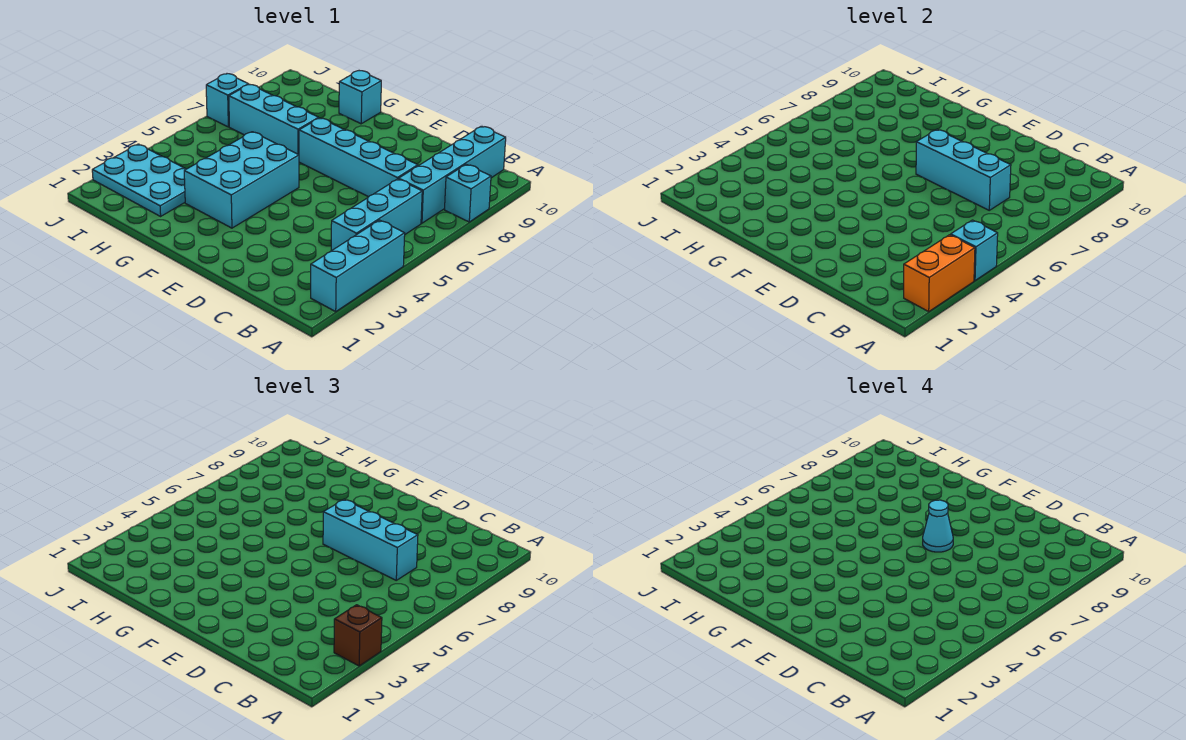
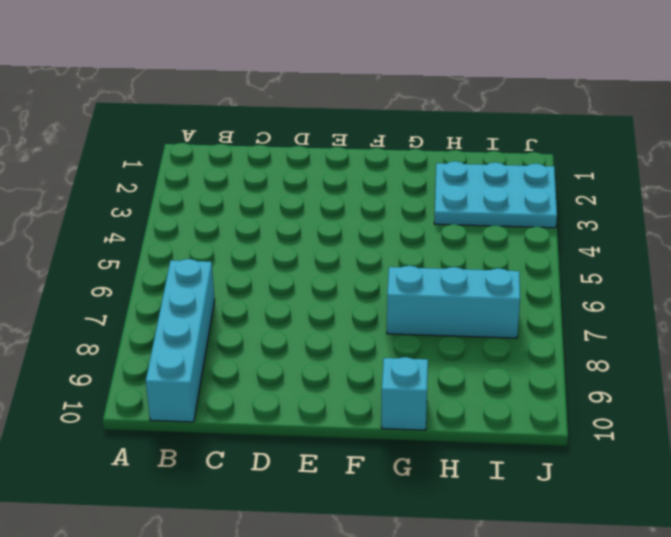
none -> cyan brick A2:A4 level 1
none -> cyan brick A8 level 1
none -> cyan brick B4:B6 level 1

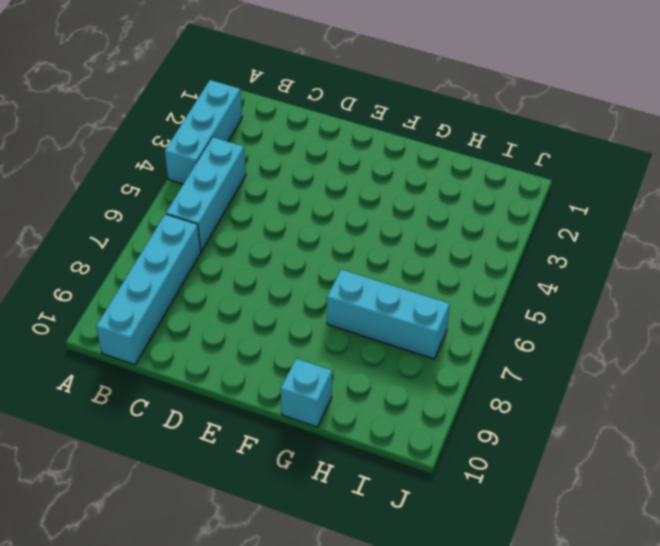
none -> cyan brick A8 level 1
none -> cyan brick C7:F7 level 1
none -> cyan brick F3:G5 level 1

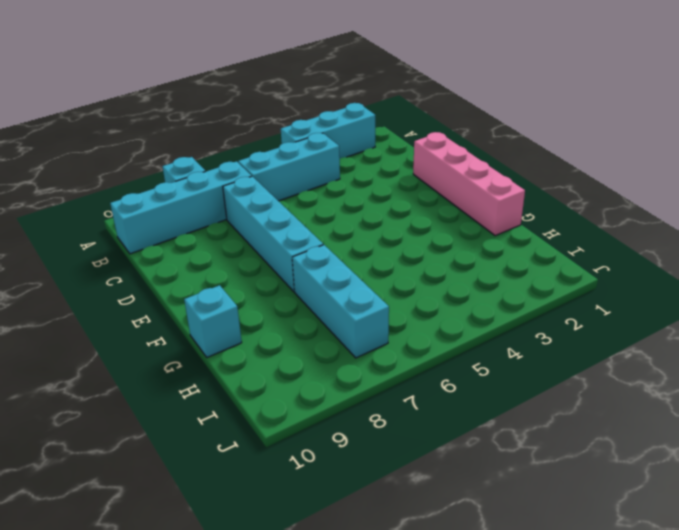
pink brick D1:G1 level 1 -> none
none -> cyan brick F3:G5 level 1
none -> cyan plate H2:J3 level 1
none -> cyan brick J7 level 1

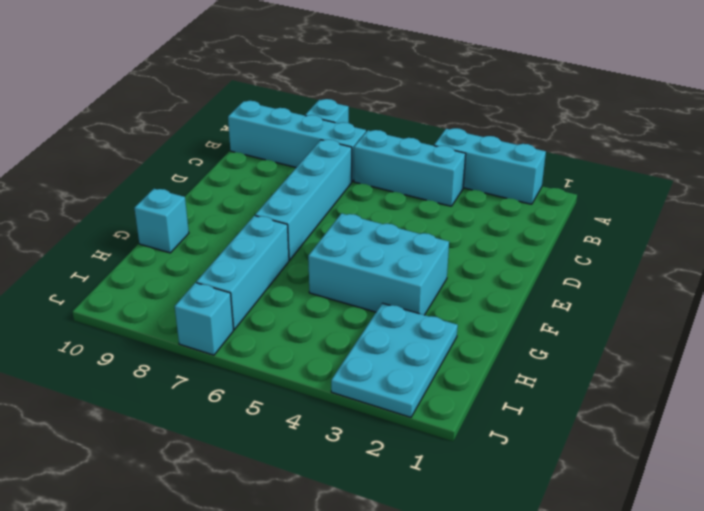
none -> orange brick A2:A3 level 2
none -> cyan brick A4 level 2
none -> cyan brick C7:E7 level 2

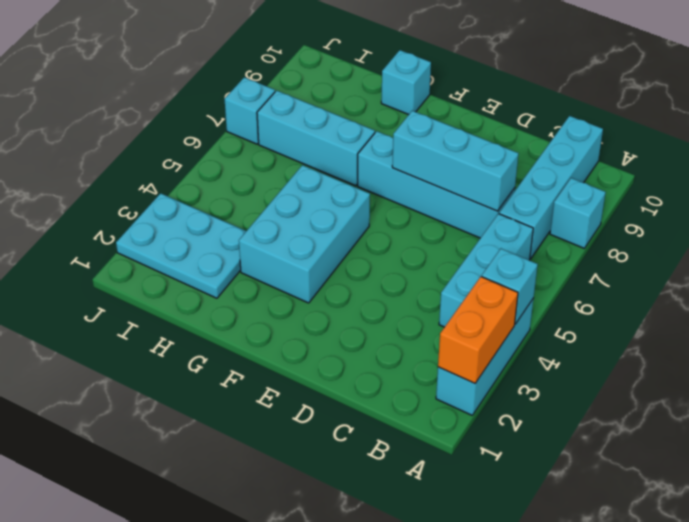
none -> brown brick A3 level 3
none -> cyan brick C7:E7 level 3
none -> cyan cone E7 level 4

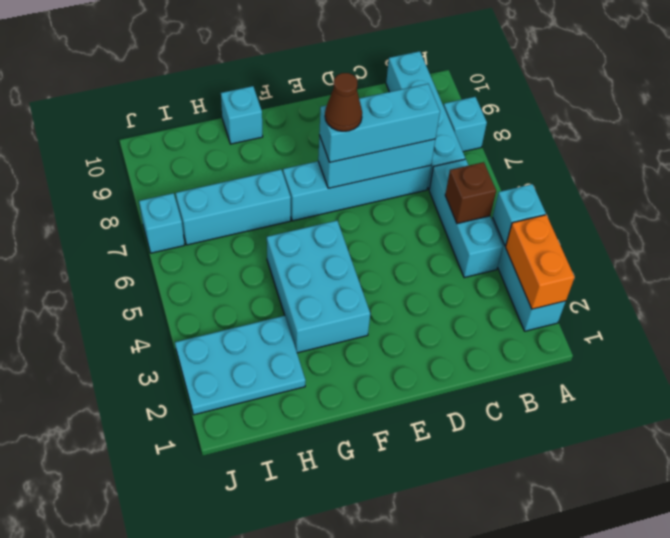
brown brick B5 level 2 -> brown brick A3 level 3
brown cone E7 level 4 -> cyan cone E7 level 4

